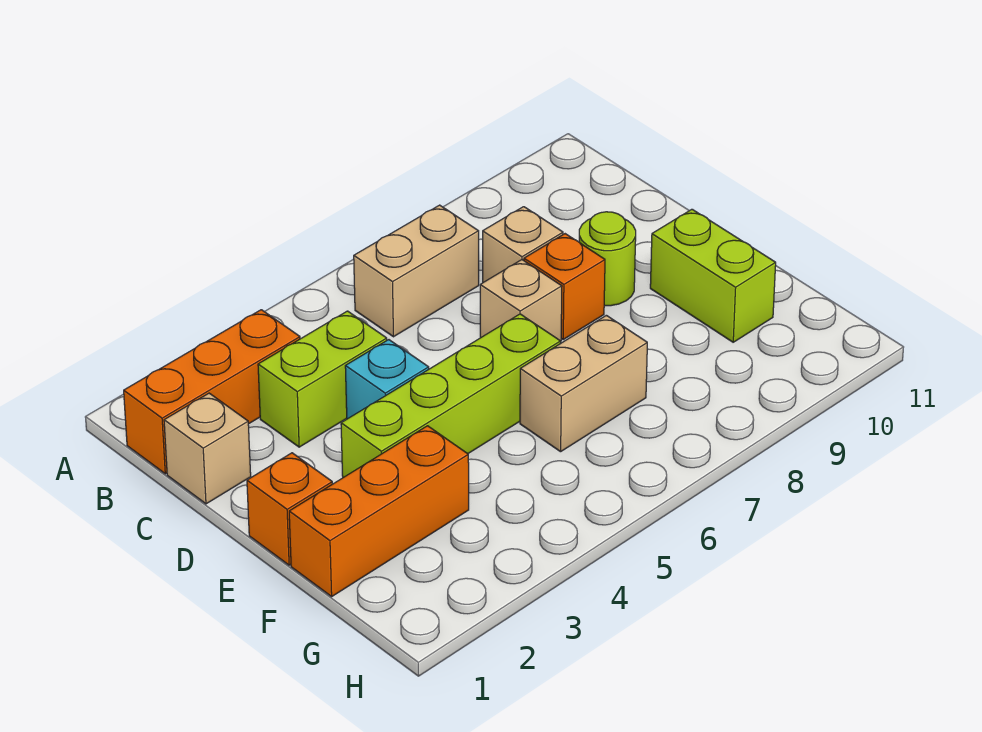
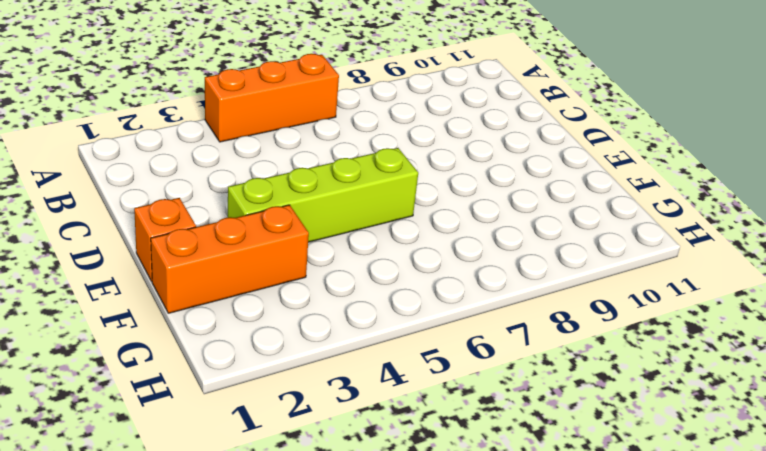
orange brick A4:A6 level 1 -> orange brick B1:B3 level 1
none -> tan brick B6:B7 level 1
none -> tan brick C1 level 1
none -> lime brick C3:C4 level 1

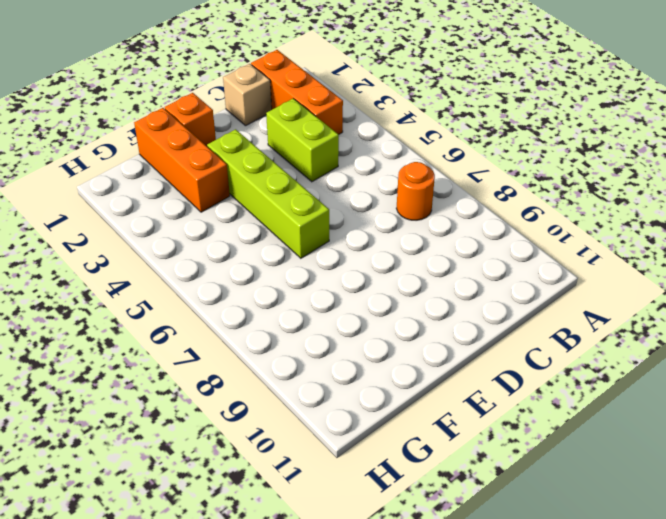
orange round brick B7 level 1 -> tan brick B6:B7 level 1
none -> tan brick C8 level 1
none -> cyan brick D4 level 1
none -> tan brick D7 level 1

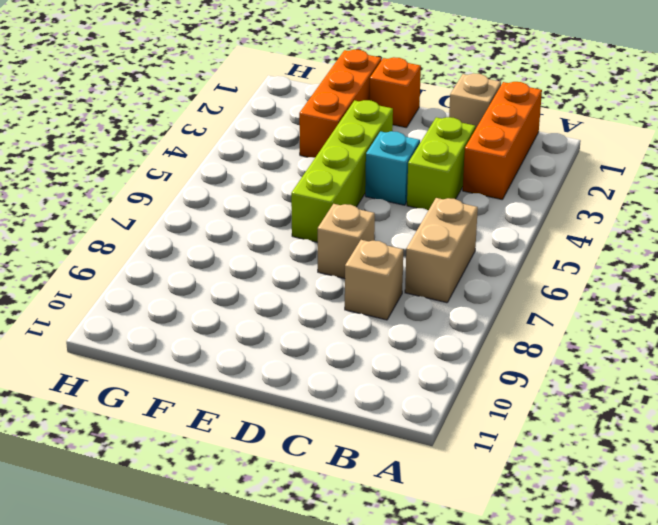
none -> orange brick D8 level 1
none -> lime round brick D9 level 1
none -> lime brick E10:F10 level 1

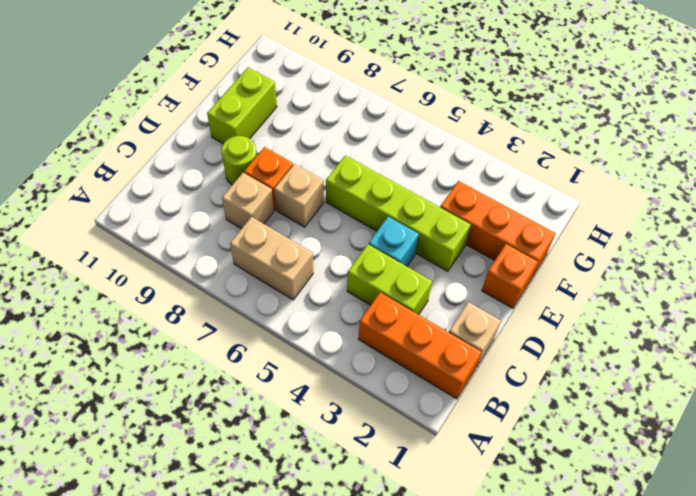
none -> tan brick F6:F7 level 1

